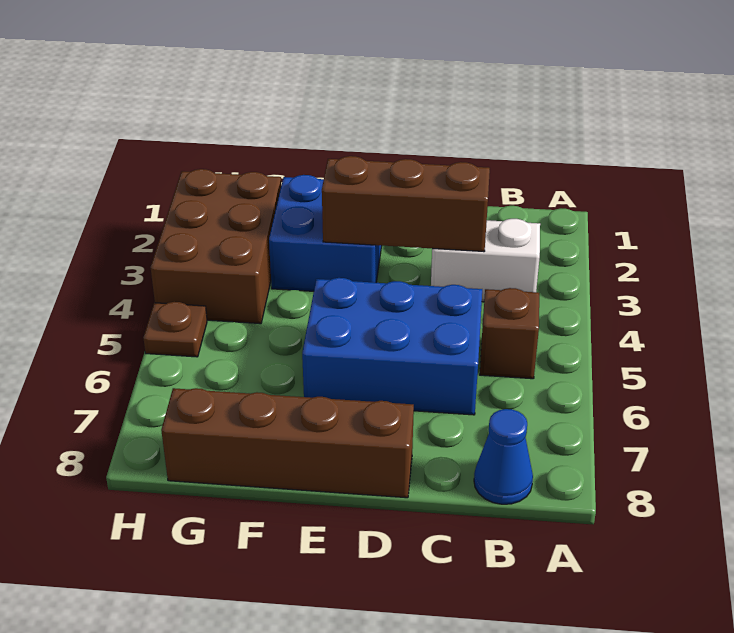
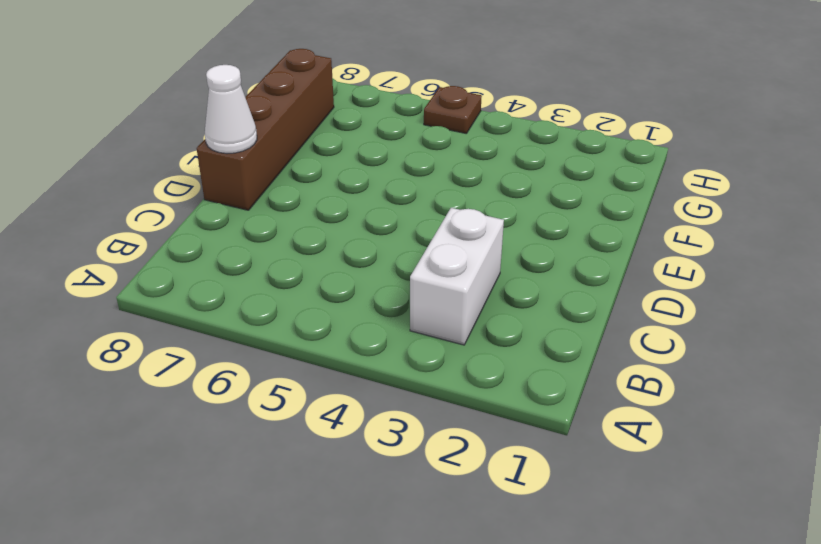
white cone D8 level 2 -> none
none -> brown brick B5 level 1
none -> blue cone B8 level 1

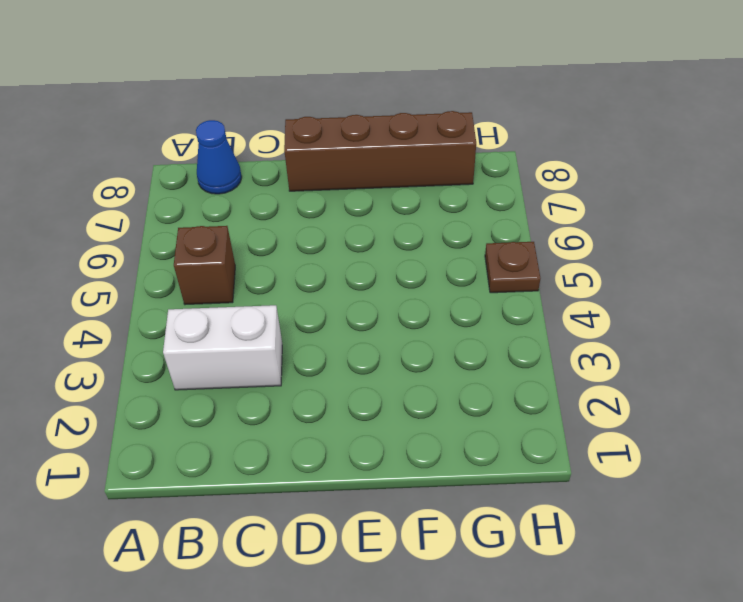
none -> blue brick C5:E6 level 1
none -> blue brick E2:F3 level 1

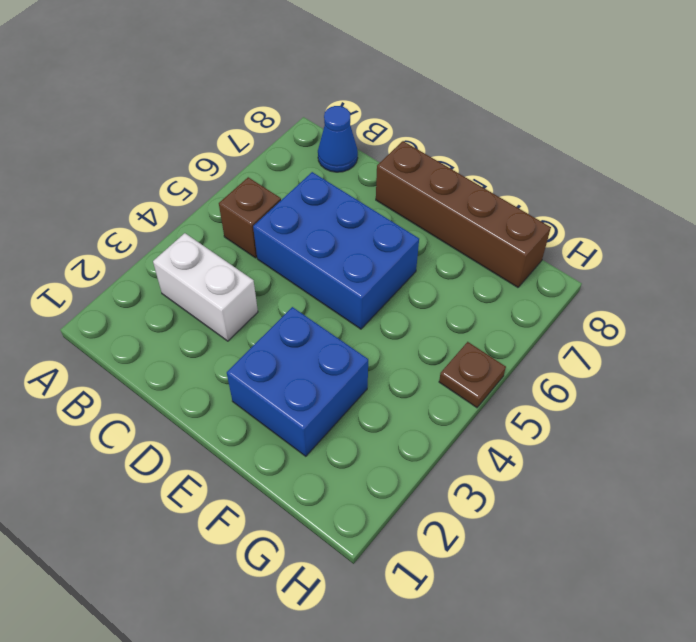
none -> brown brick G2:H4 level 1
none -> brown brick C3:E3 level 2

